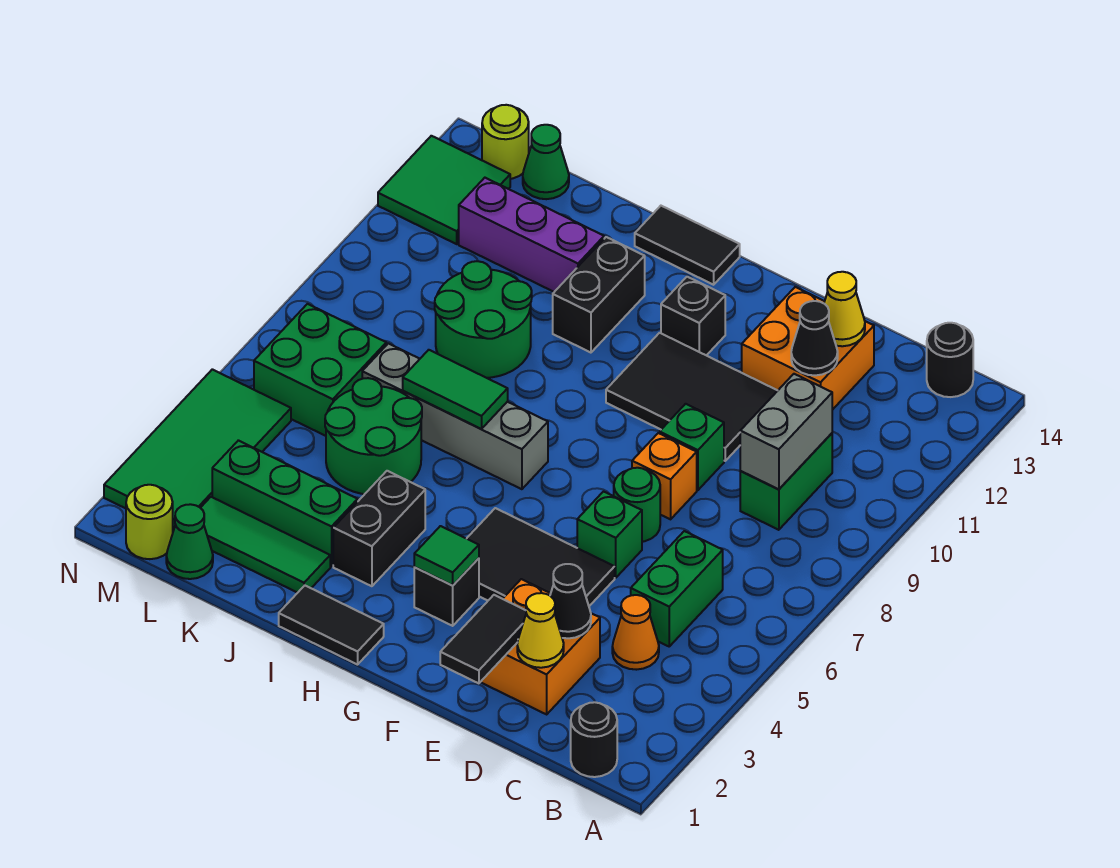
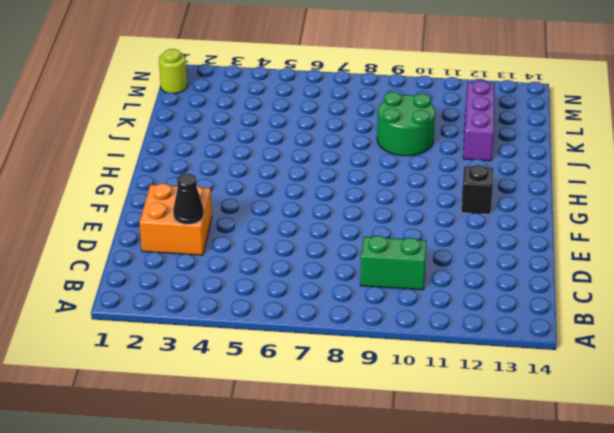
none -> black round brick B1 level 1
none -> black round brick B14 level 1
none -> orange cone C4 level 1
none -> green brick C5:C6 level 1

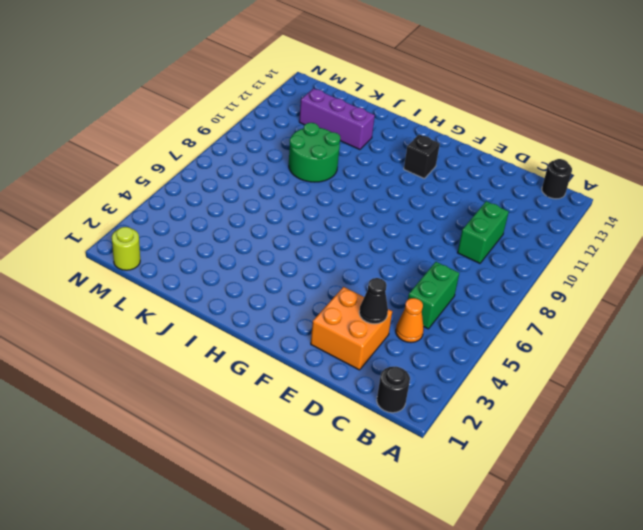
none -> orange brick D12:E13 level 1
none -> black tile E4:G5 level 1
none -> green brick E6 level 1
none -> green round brick E7 level 1

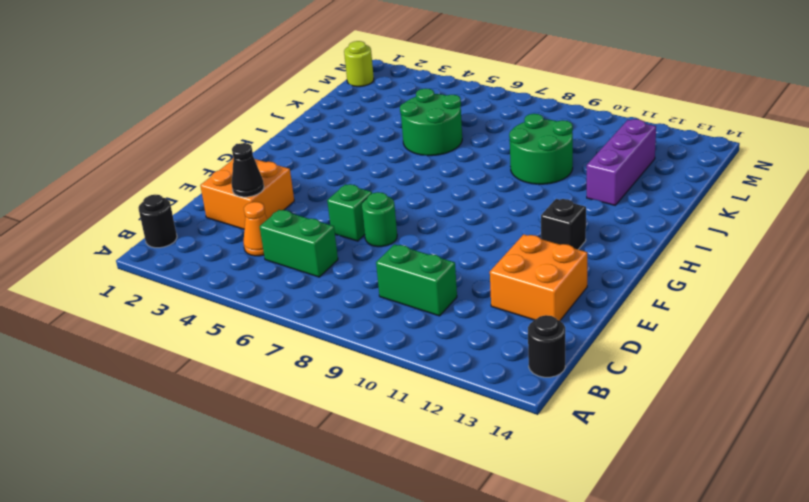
none -> black tile E4:G5 level 1
none -> orange brick E8 level 1
none -> green brick E9 level 1
none -> black tile E10:G11 level 1

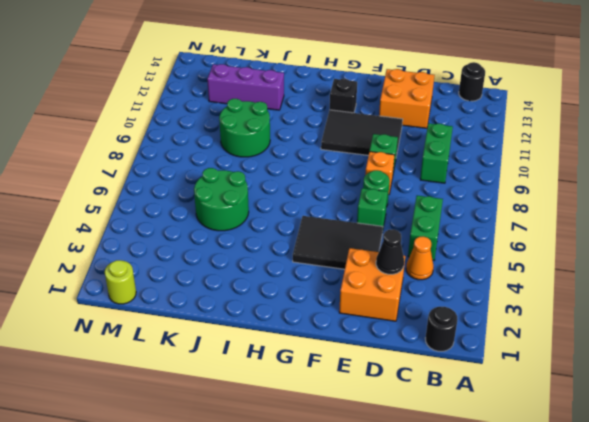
none -> black brick G3 level 1
none -> black tile H1:I1 level 1
none -> grey brick H7:K7 level 1
none -> black tile H14:I14 level 1

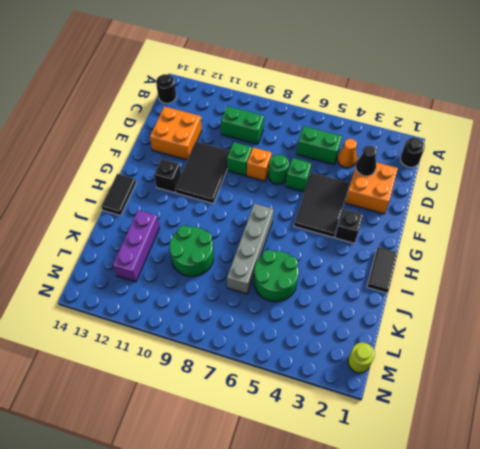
none -> black brick I3:I4 level 1
none -> black brick I11:I12 level 1
none -> green tile J2:L2 level 1
none -> green brick J3:L3 level 1

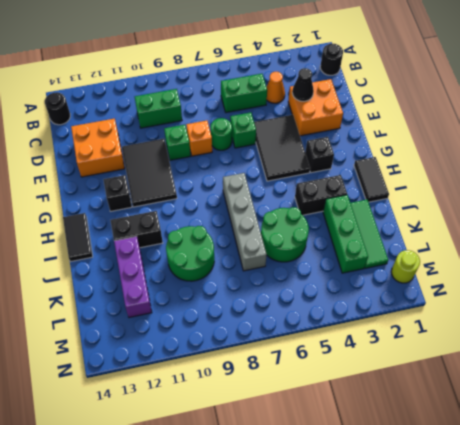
none -> green cone L1 level 1
none -> green brick L6:M7 level 1
none -> green cone L14 level 1
none -> green tile M2:N5 level 1

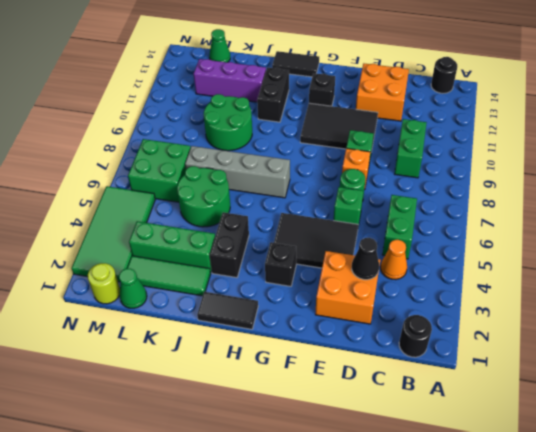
none -> green tile M12:N13 level 1
none -> lime round brick M14 level 1
none -> grey brick C9:C10 level 2
none -> yellow cone D2 level 2

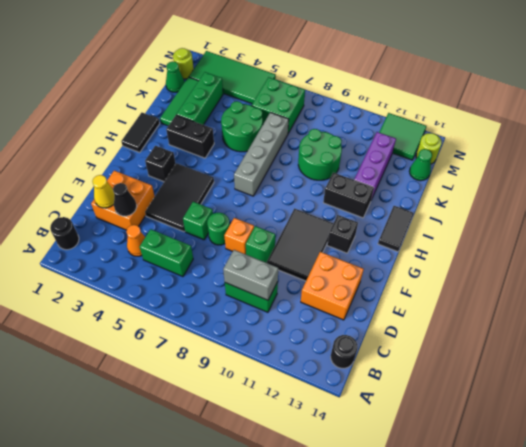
none -> black cone D12 level 2
none -> yellow cone D13 level 2
none -> black tile E1:E2 level 2
none -> green tile G3 level 2

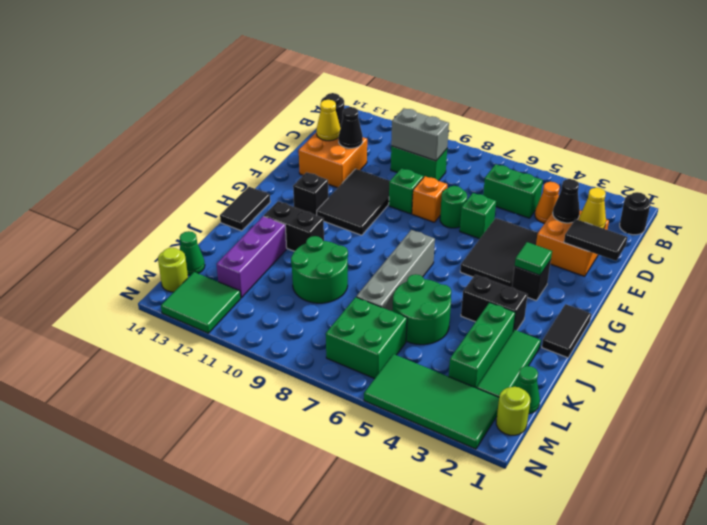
none -> green tile I7:J7 level 2

